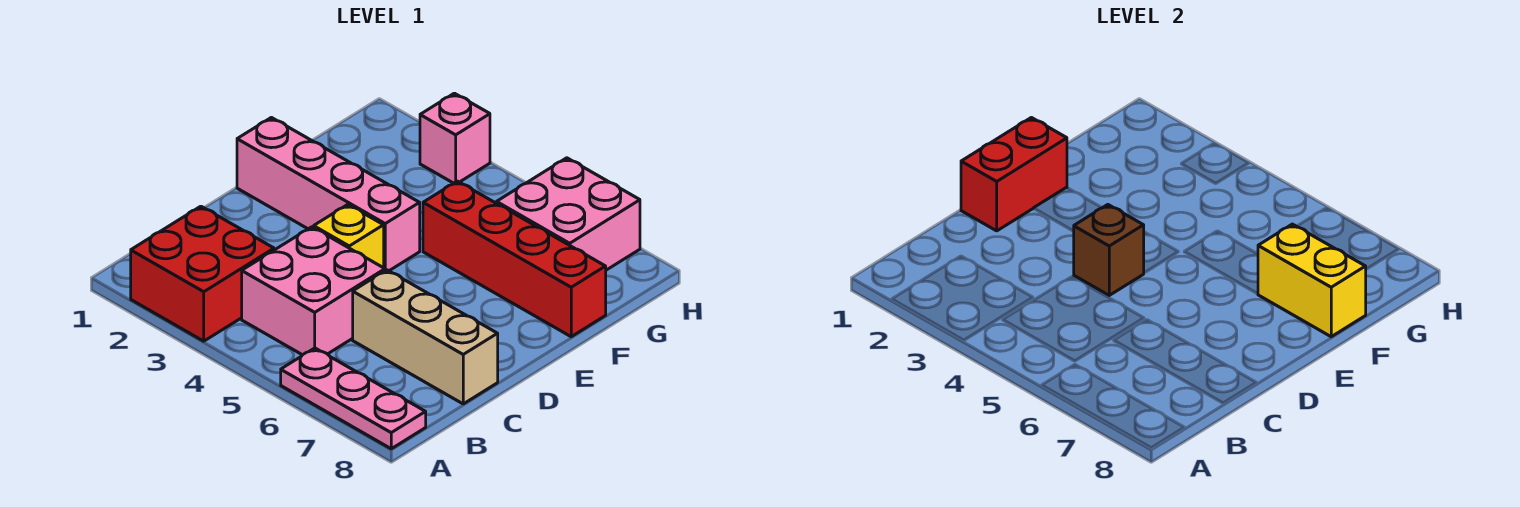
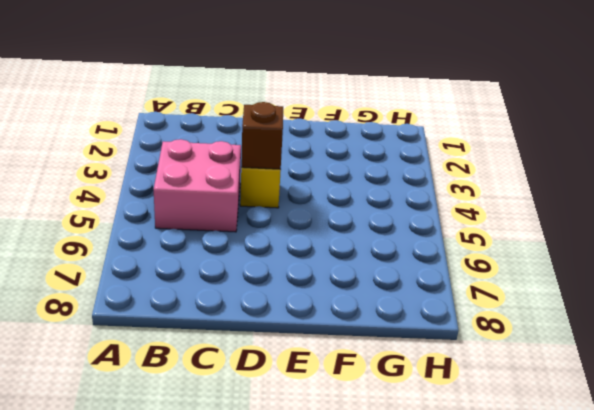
none -> red brick A2:B3 level 1
none -> pink plate A6:A8 level 1
none -> tan brick C6:C8 level 1

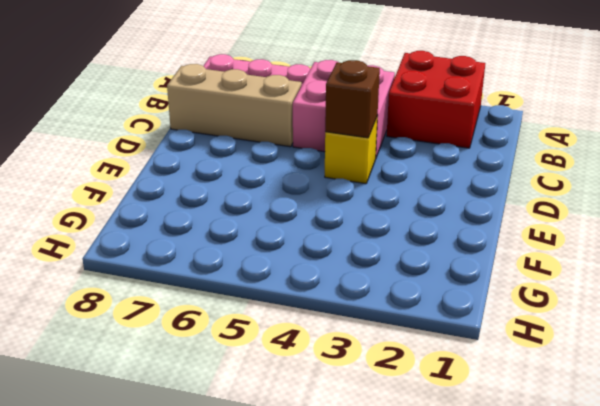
none -> pink brick E1:E4 level 1
none -> red brick F5:F8 level 1
none -> pink brick G6:H7 level 1

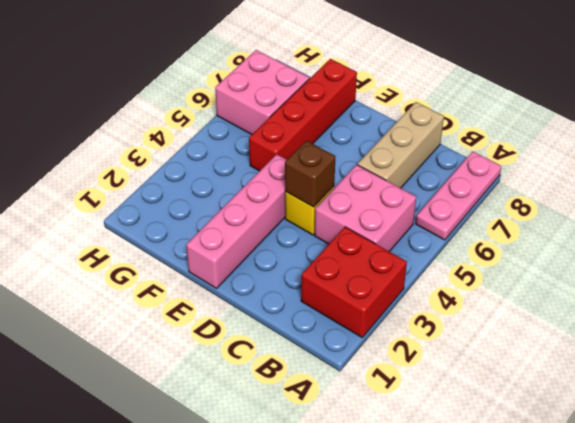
none -> pink brick H3 level 1
none -> red brick D1:E1 level 2
none -> yellow brick F7:F8 level 2

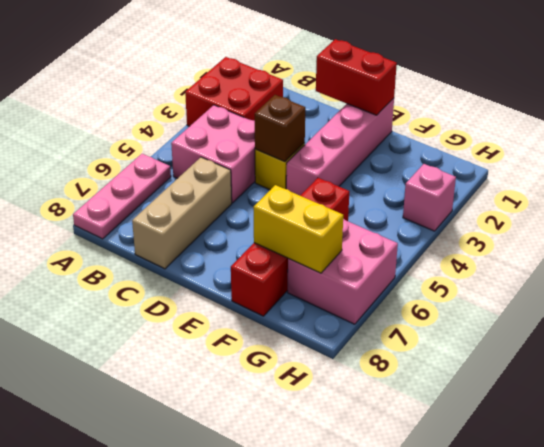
yellow brick F7:G7 level 2 -> yellow brick F7:F8 level 2

